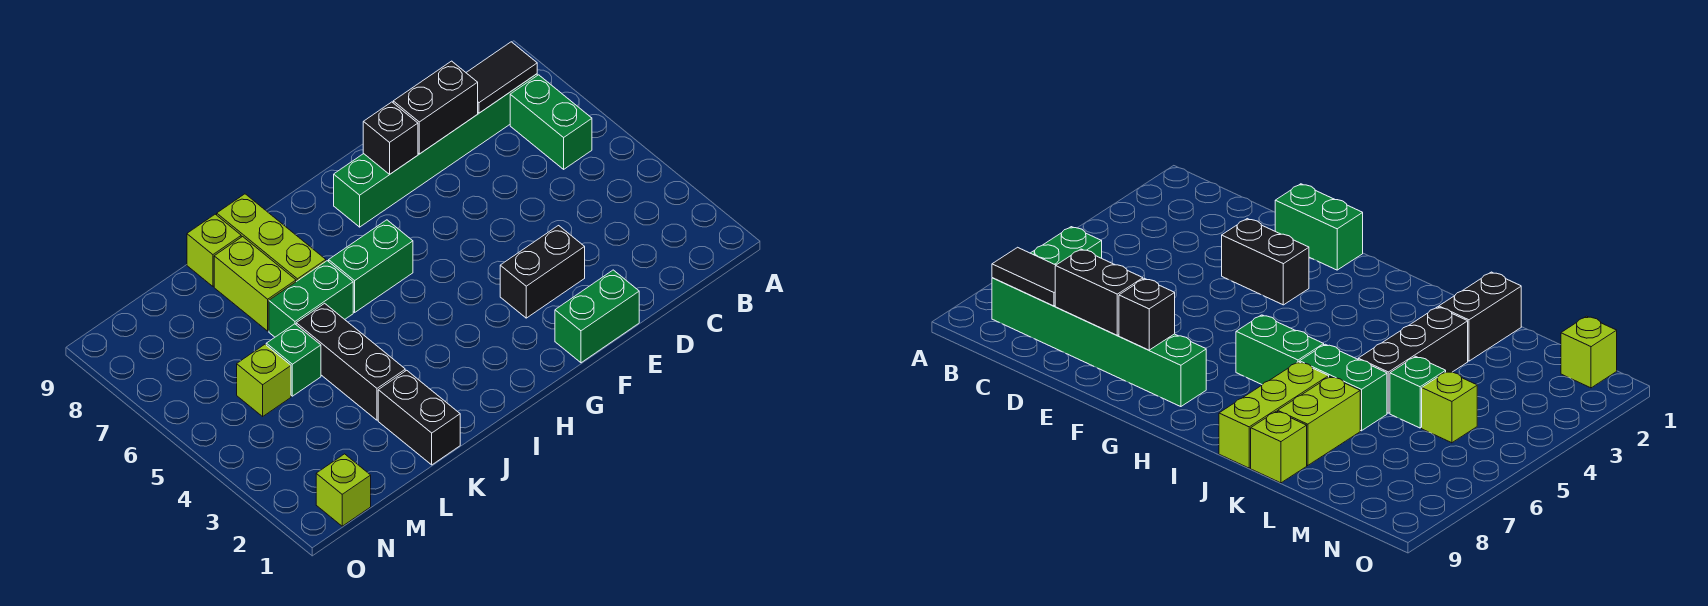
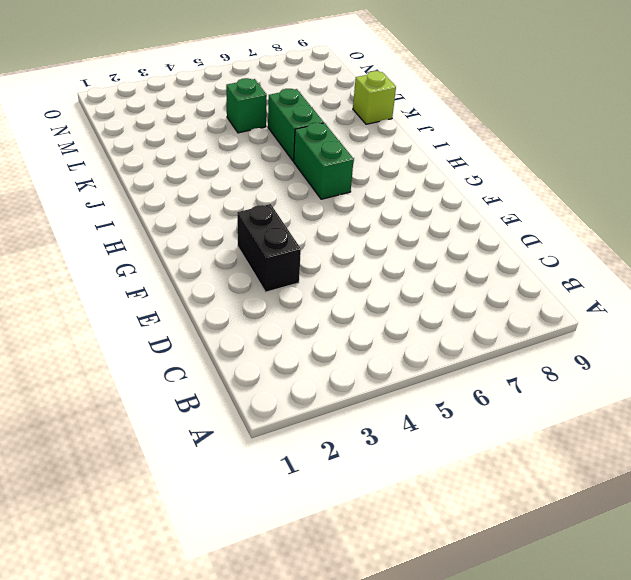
none -> green brick B6:B7 level 1
none -> green brick B8:G8 level 1
none -> green brick E1:F1 level 1

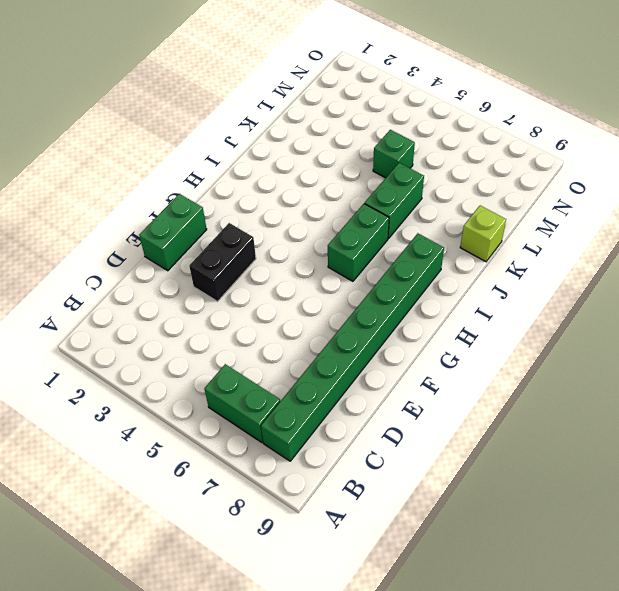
green brick B8:I8 level 1 -> green brick B8:G8 level 1
none -> lime brick J7:J9 level 1
none -> black brick K1:K2 level 1
none -> black brick K3:K5 level 1

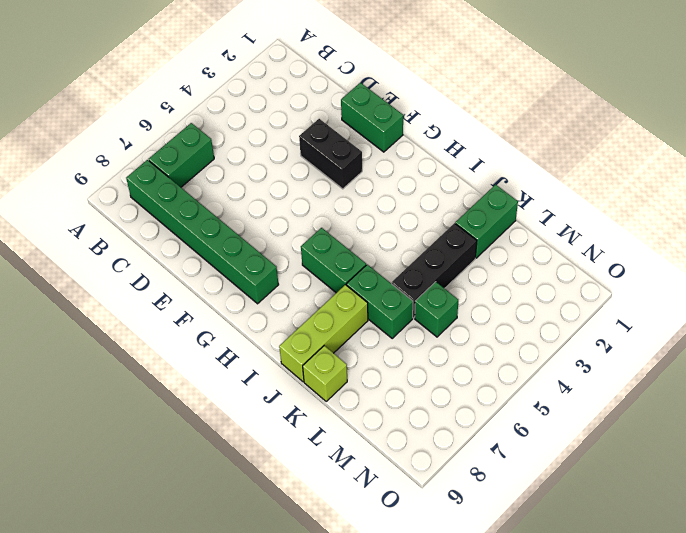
green brick K1:K2 level 1 -> black brick K1:K2 level 1
none -> lime brick K7:K8 level 1
none -> lime brick M5 level 1
none -> lime brick N1 level 1

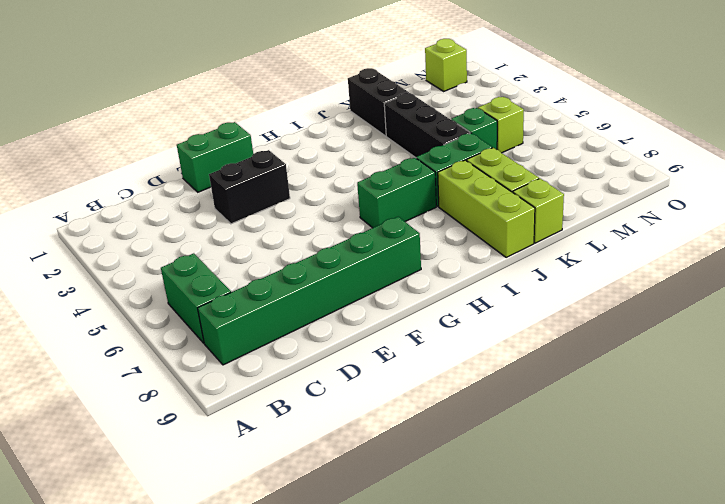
none -> black tile B8:C8 level 2
none -> black brick D8:E8 level 2
none -> black brick F8 level 2

